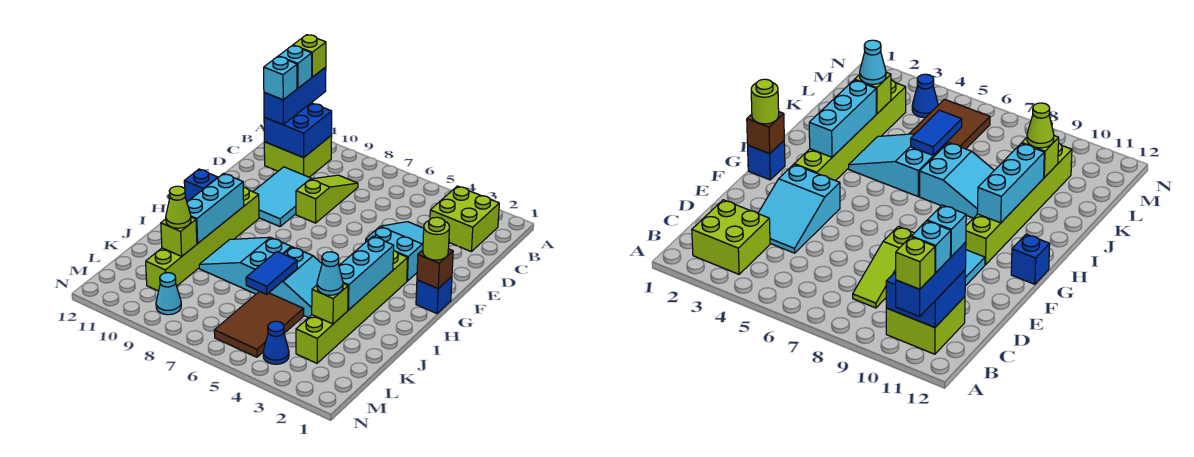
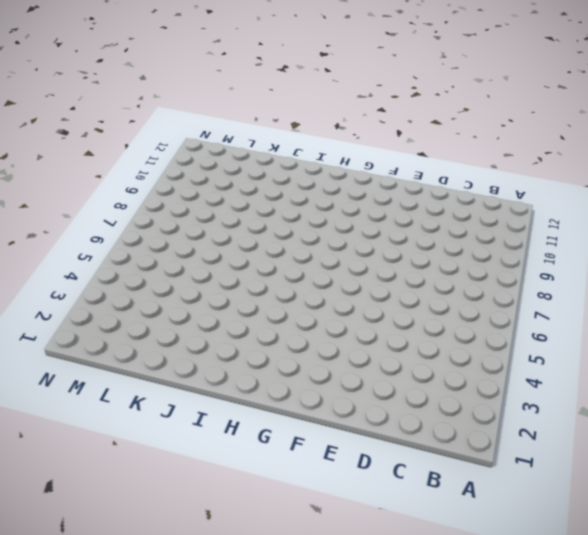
none -> lime brick B2:C3 level 1
none -> lime brick B10:C11 level 1
none -> lime slope C8:E8 level 1 top E

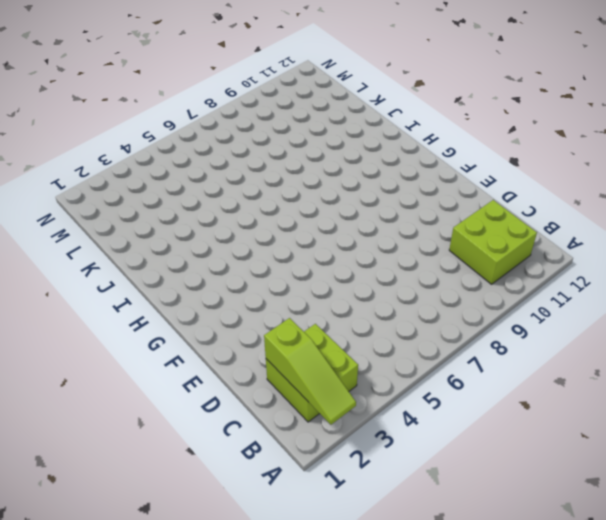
lime slope A2:C2 level 2 top C -> lime slope C8:E8 level 1 top E
none -> cyan slope D3:F4 level 1 top F
none -> cyan tile D9:F10 level 1
none -> blue brick G1 level 1

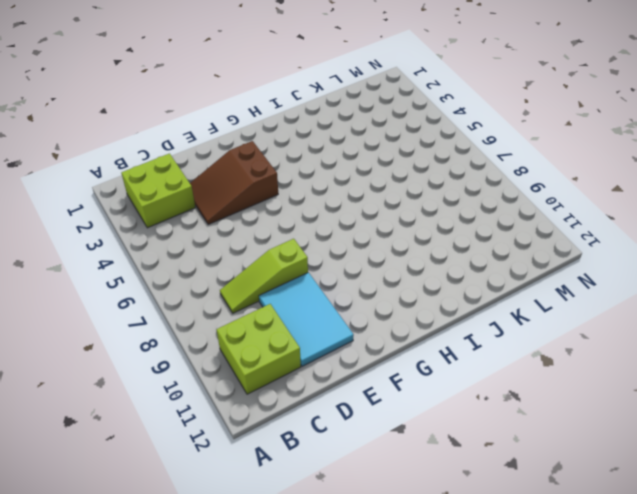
brown slope D3:F4 level 1 top F -> cyan slope D3:F4 level 1 top F
cyan tile D9:E11 level 1 -> cyan tile D9:F10 level 1
none -> blue brick G1 level 1
none -> lime brick G3:L3 level 1
none -> lime brick G10:L10 level 1

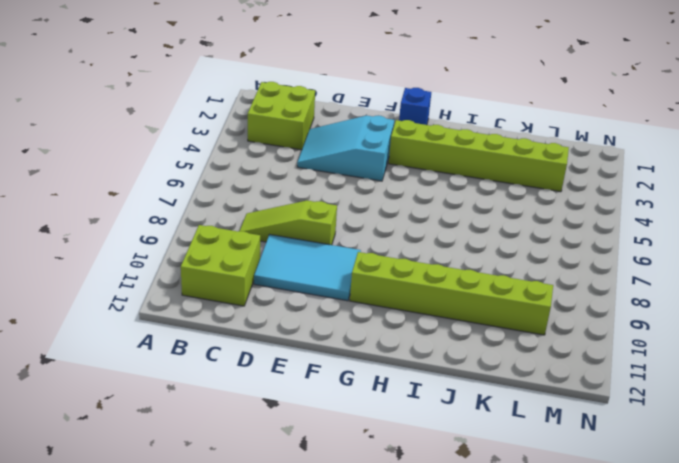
none -> blue brick G12 level 1
none -> cyan slope I4:J6 level 1 top 6
none -> cyan slope I7:J9 level 1 top 7

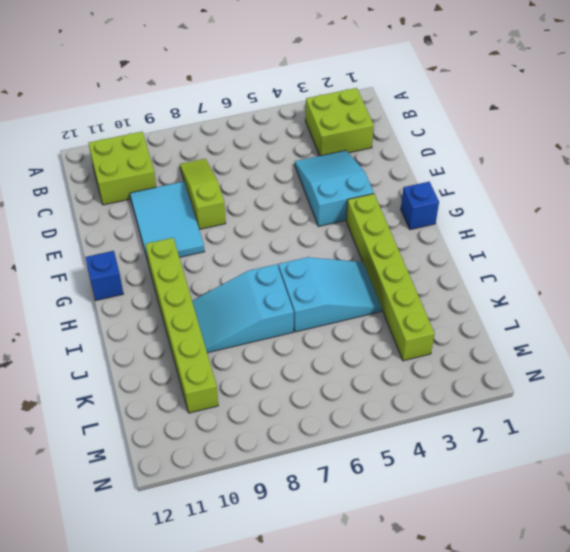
none -> brown tile K5:M6 level 1
none -> blue cone M4 level 1
none -> cyan cone M9 level 1

